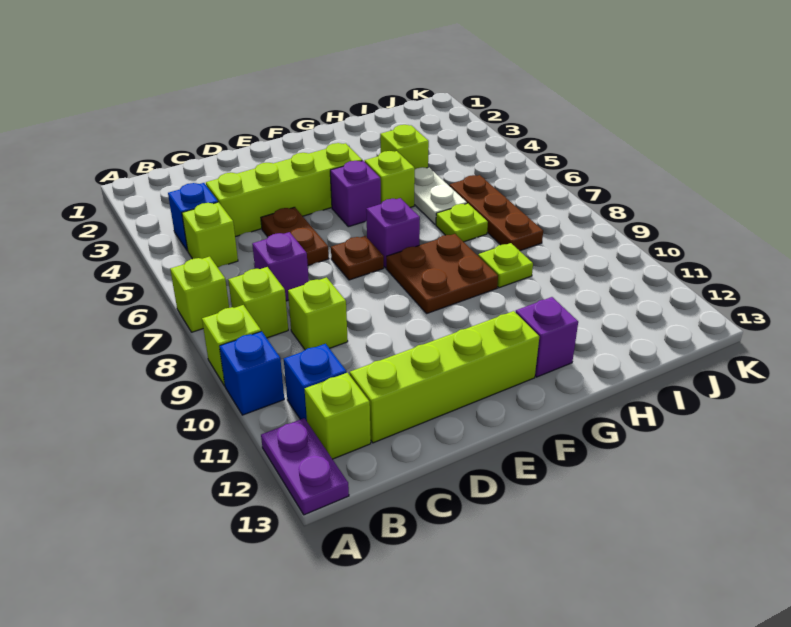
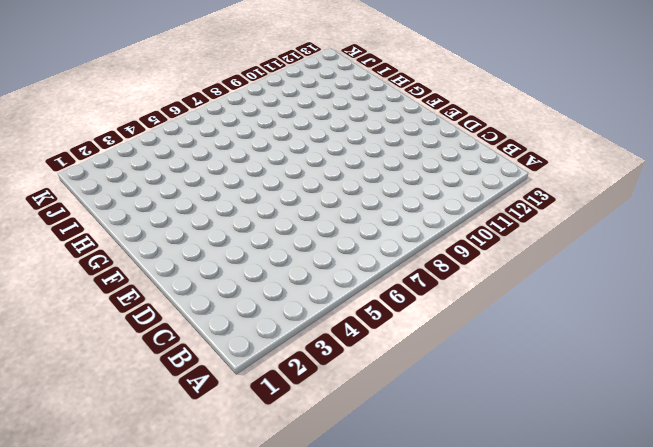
none -> lime brick A7 level 1
none -> lime brick A9 level 1
none -> blue brick A10 level 1

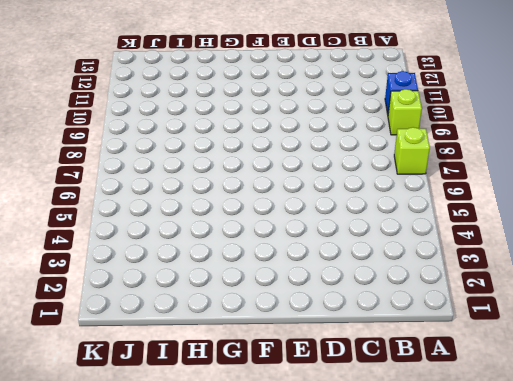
none -> purple plate A12:A13 level 1
none -> blue brick B4 level 1
none -> lime brick B5 level 1

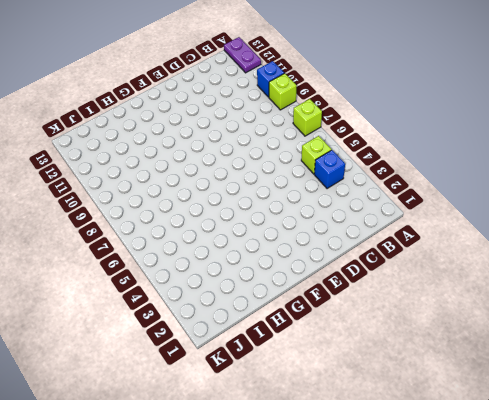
none -> lime brick B8 level 1
none -> blue brick B11 level 1
none -> lime brick B12 level 1

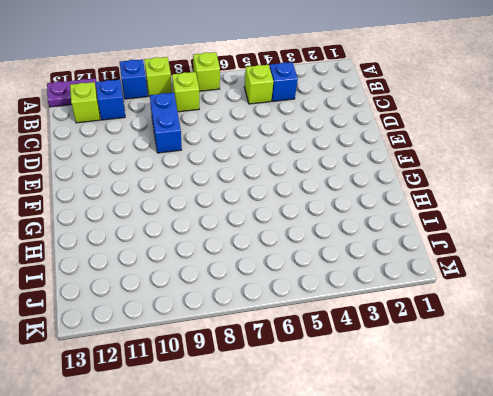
blue brick C9:D9 level 1 -> lime brick C9 level 1
none -> lime brick C4:F4 level 1
none -> purple brick C7 level 1
none -> lime brick C12:F12 level 1

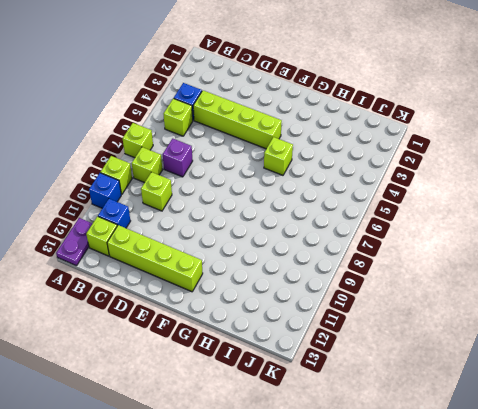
none -> brown plate D5:D6 level 1
none -> brown plate E7 level 1
none -> purple brick F5 level 1

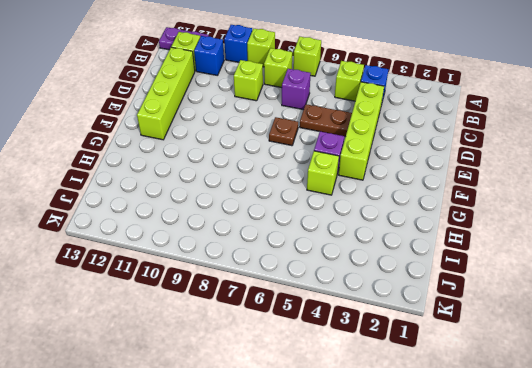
none -> purple brick F7 level 1
none -> brown plate F8:G9 level 1
none -> purple brick G12 level 1

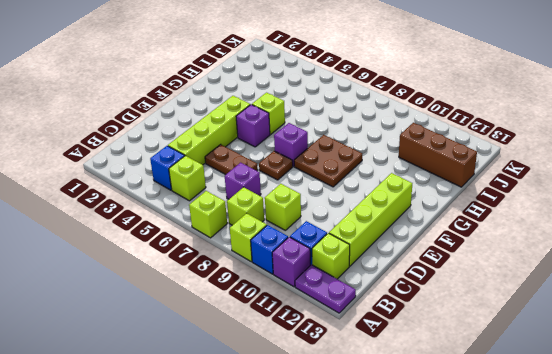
purple brick A11 level 1 -> purple brick G12 level 1
brown brick I11:I13 level 1 -> none
none -> lime brick H4 level 1
none -> white plate H5:H6 level 1
none -> lime plate H7 level 1

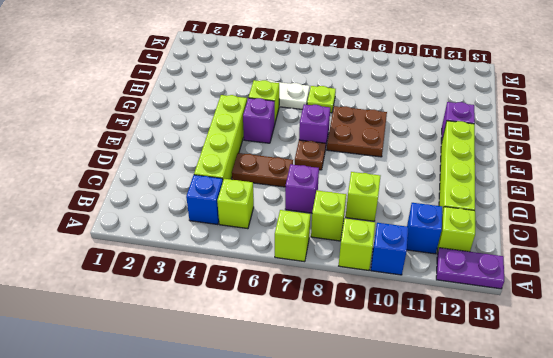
none -> lime brick H4 level 1
none -> lime plate H9 level 1
none -> brown plate I6:I8 level 1

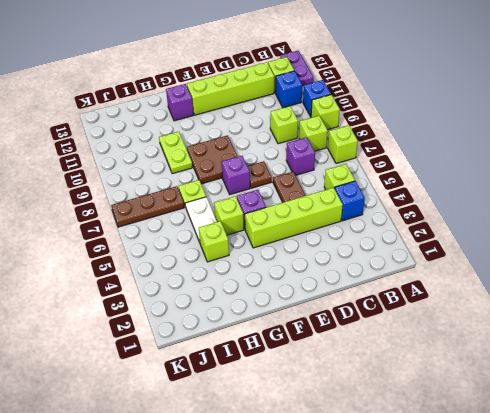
lime plate H9:H10 level 1 -> lime plate H9 level 1
brown plate I7:K7 level 1 -> brown plate I6:I8 level 1

